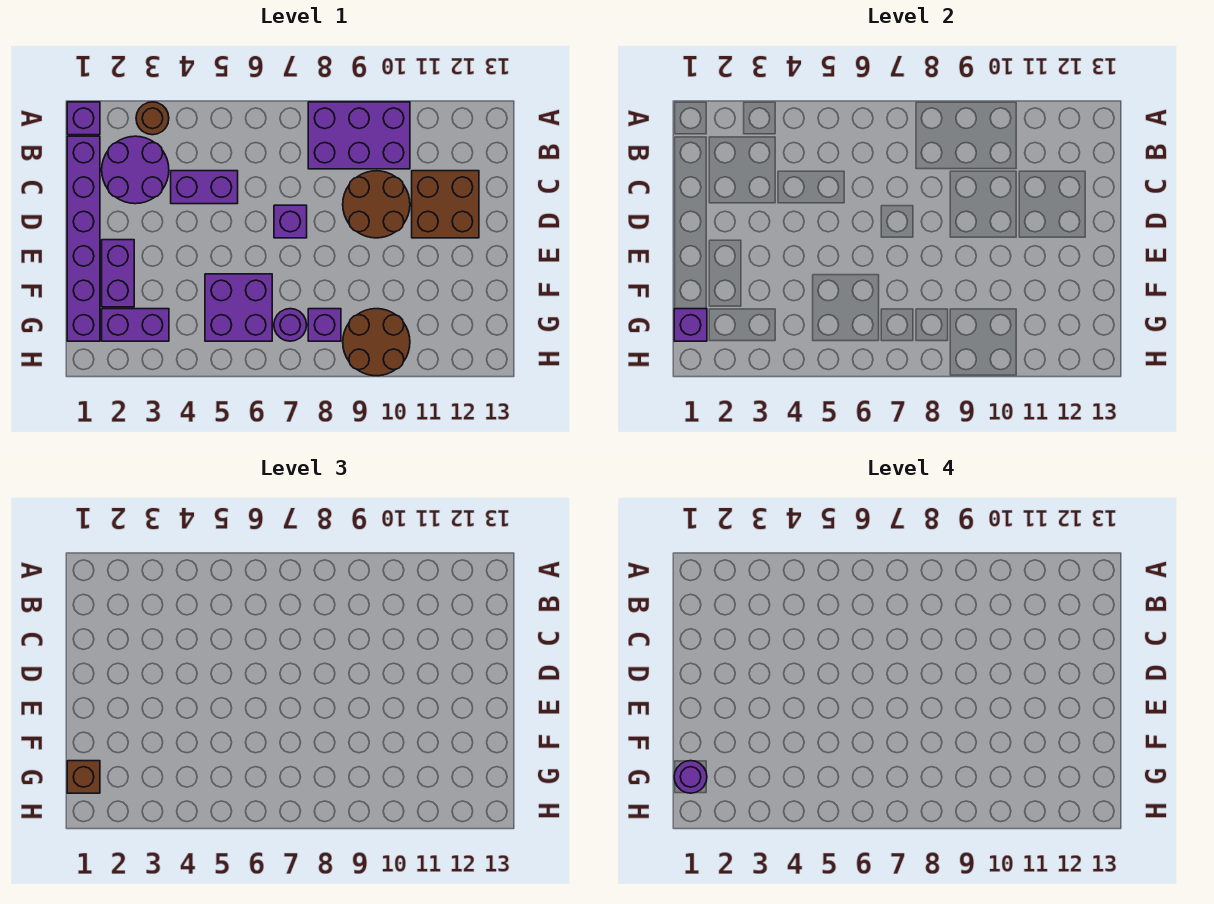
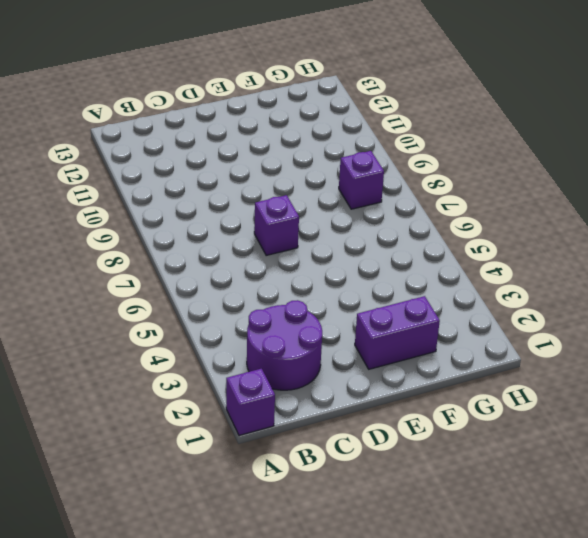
none -> brown round brick A3 level 1
none -> purple brick A8:B10 level 1
none -> purple brick B1:G1 level 1

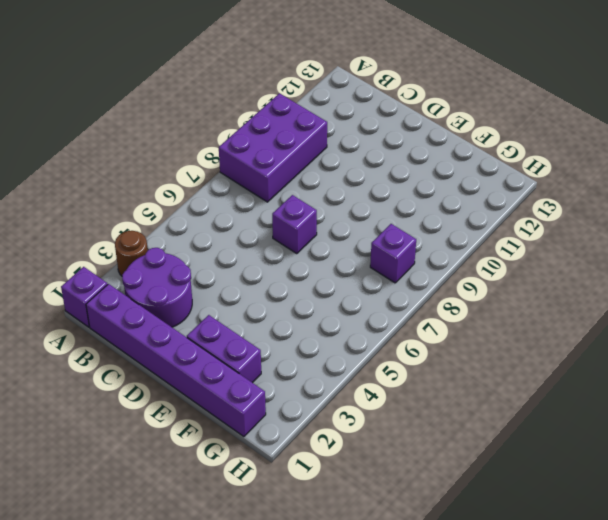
none -> purple brick C4:C5 level 1
none -> brown round brick C9:D10 level 1
none -> brown brick C11:D12 level 1

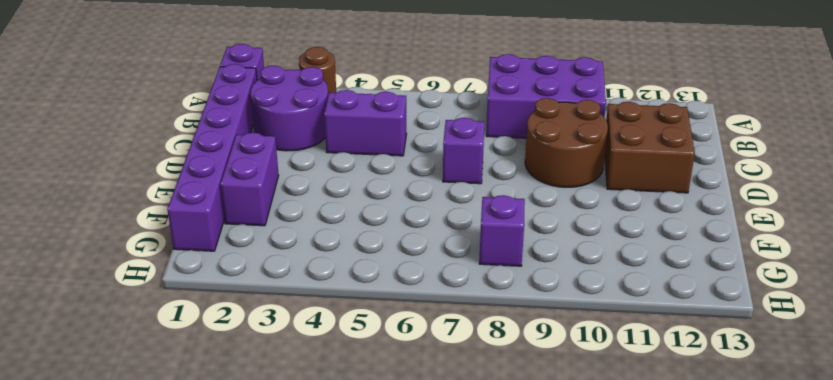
none -> purple brick F5:G6 level 1
none -> purple brick G2:G3 level 1
none -> purple round brick G7 level 1

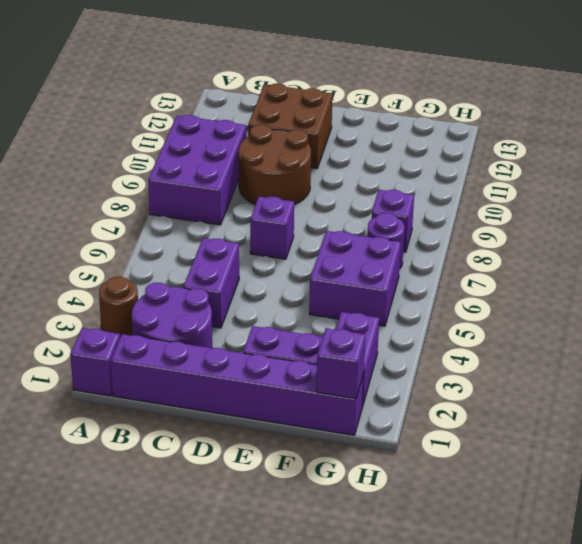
none -> brown round brick G9:H10 level 1
none -> brown brick G1 level 3
none -> purple round brick G1 level 4

